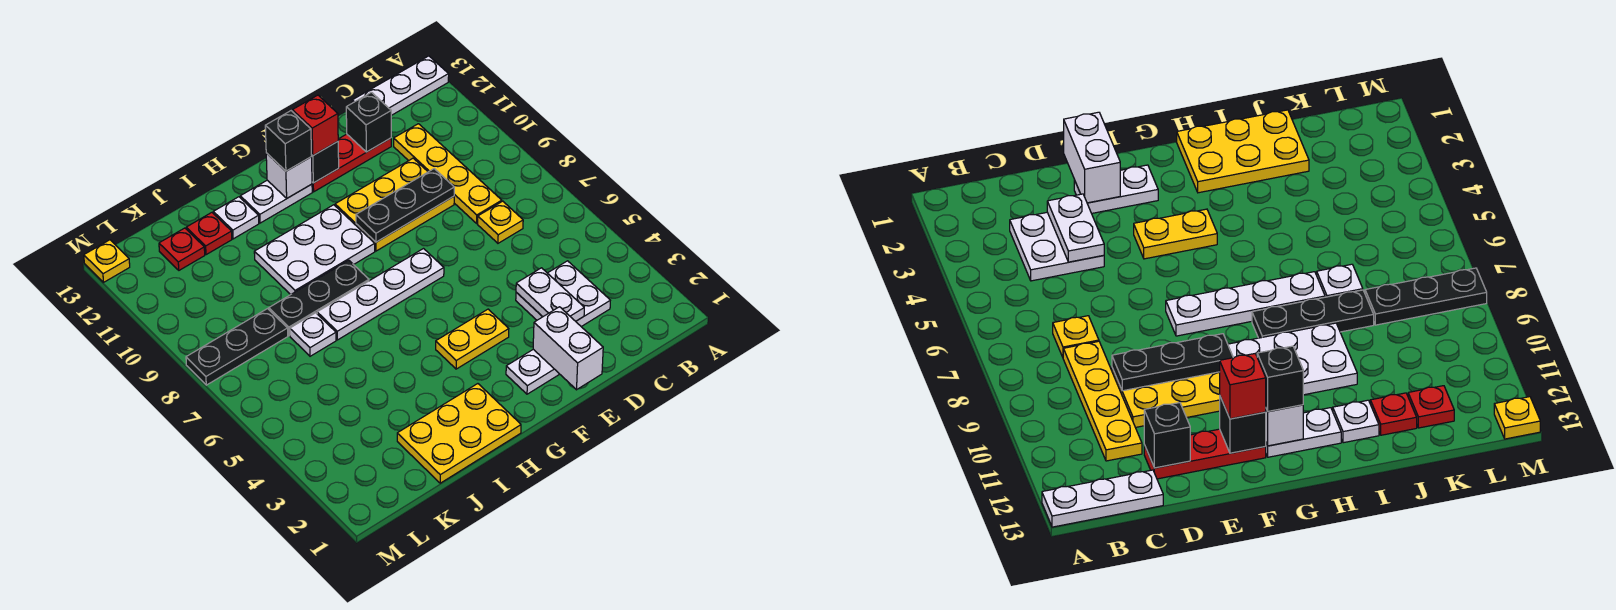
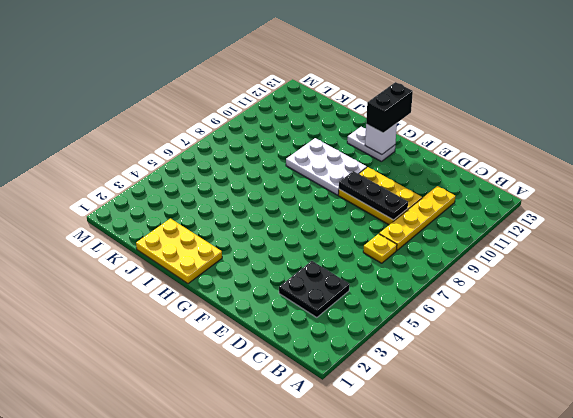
black plate C3:D4 level 1 -> white plate C3:D4 level 1
black brick G12:G13 level 3 -> black brick G12 level 3
none -> white plate A13:C13 level 1
none -> red plate D12:F12 level 1
none -> white plate E2:F2 level 1

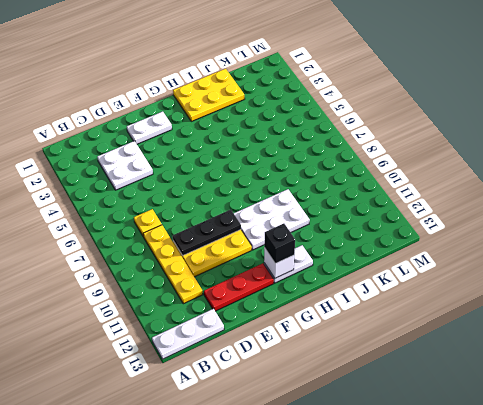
none -> yellow plate F4:G4 level 1
none -> white plate F7:I7 level 1
none -> black plate H8:J8 level 1

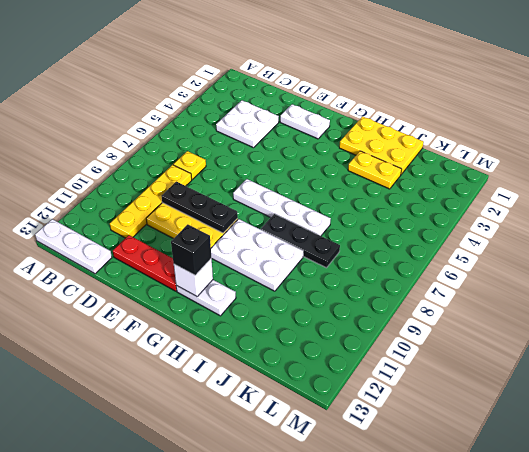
yellow plate I3:J3 level 1 -> yellow plate F4:G4 level 1
none -> white plate I12 level 1
none -> white plate J7 level 1
none -> red plate J12 level 1

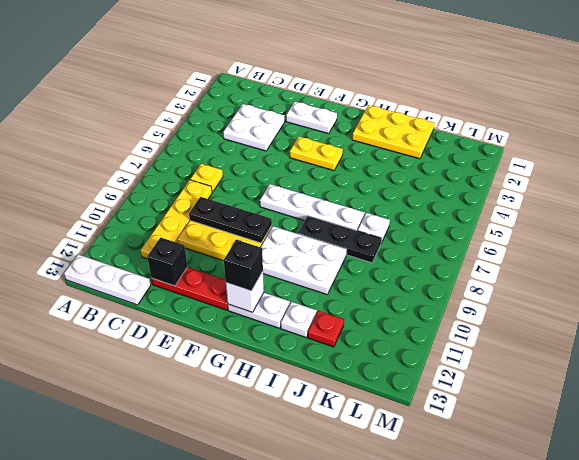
none -> black plate K8:M8 level 1
none -> red plate K12 level 1
none -> yellow plate M13 level 1

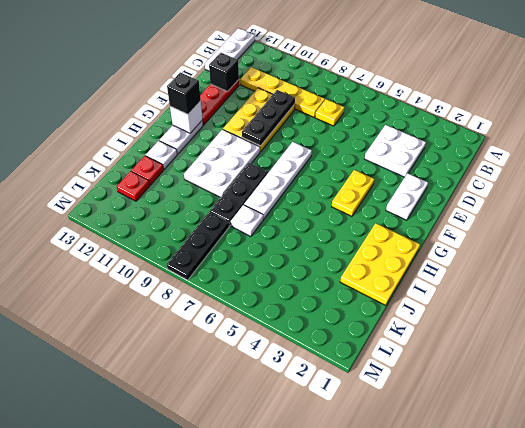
none -> yellow plate M13 level 1
none -> white plate D3:D4 level 2
none -> white brick E1:E2 level 2

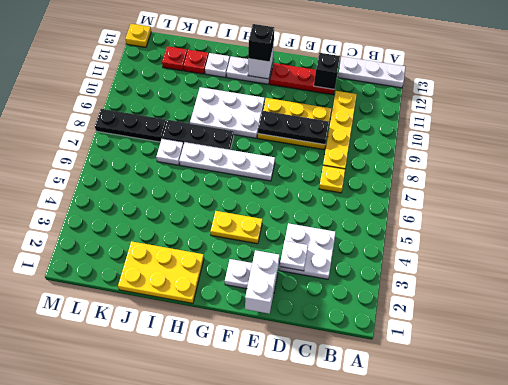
white plate D3 level 2 -> white plate D3:D4 level 2
none -> black brick F12 level 2
none -> red brick F12 level 3

